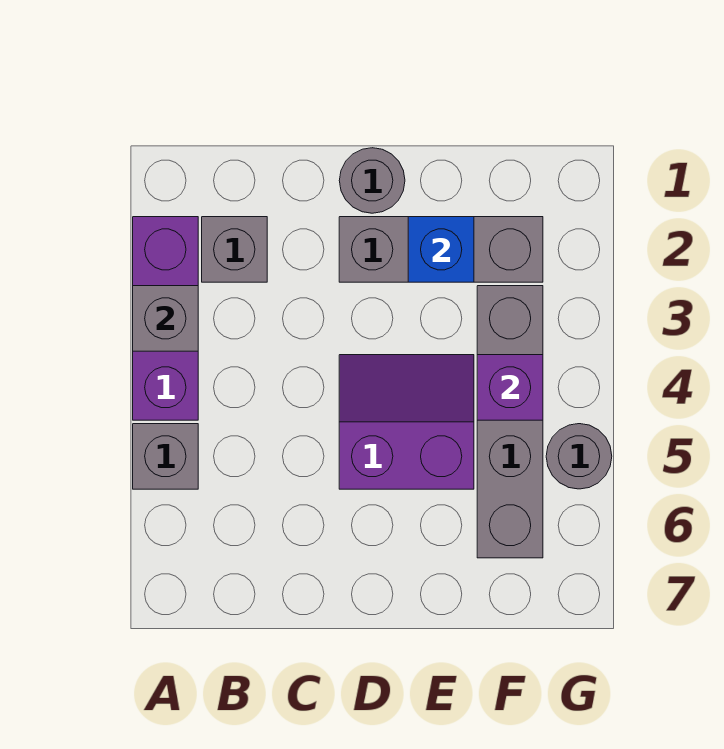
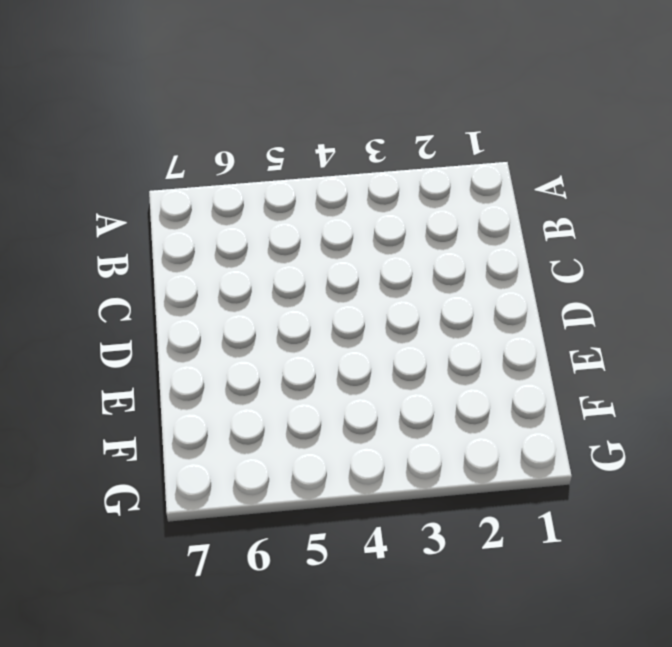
none -> purple brick A2:A4 level 1
none -> grey brick A5 level 1

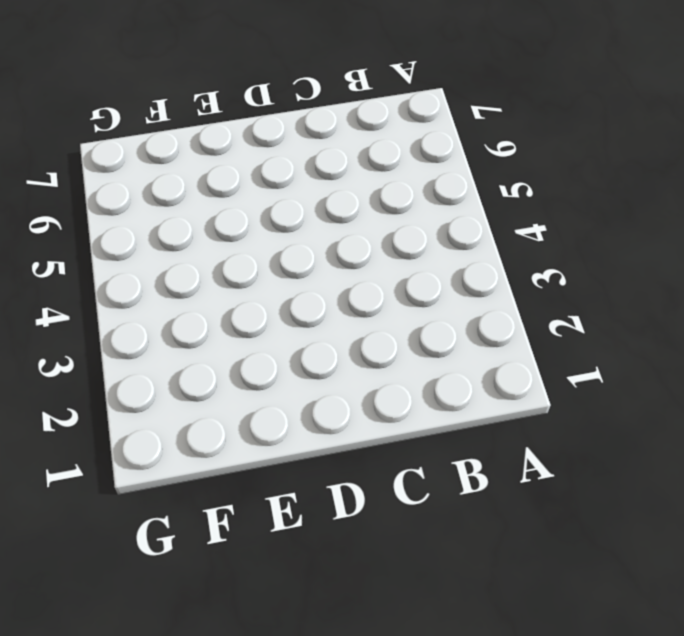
none -> purple brick A2:A4 level 1
none -> grey brick A5 level 1

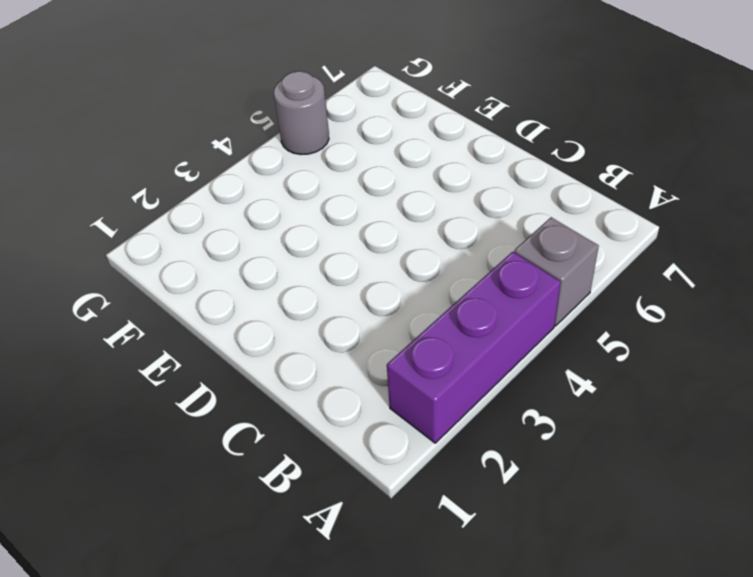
none -> grey brick B2 level 1
none -> grey round brick D1 level 1

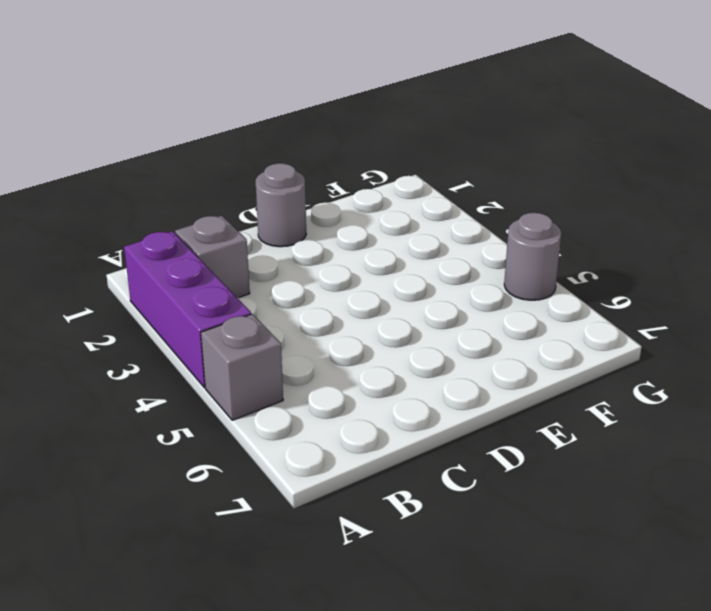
none -> grey brick D2:F2 level 1
none -> purple slope D4:E5 level 1 top 5

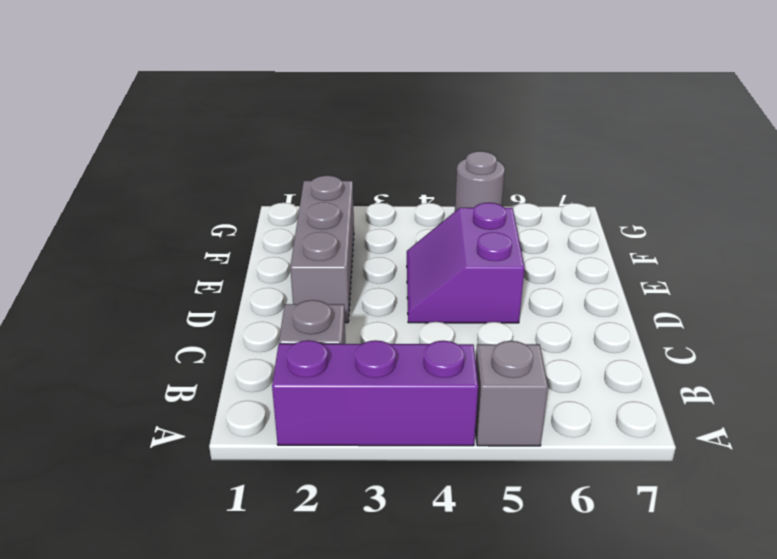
none -> grey round brick D1 level 1
none -> grey brick F3:F6 level 1

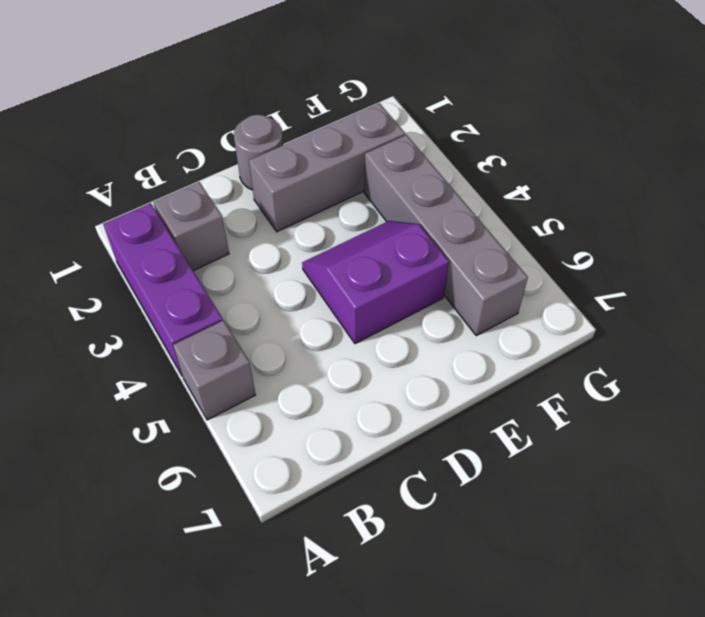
none -> grey round brick G5 level 1
none -> grey brick A3 level 2

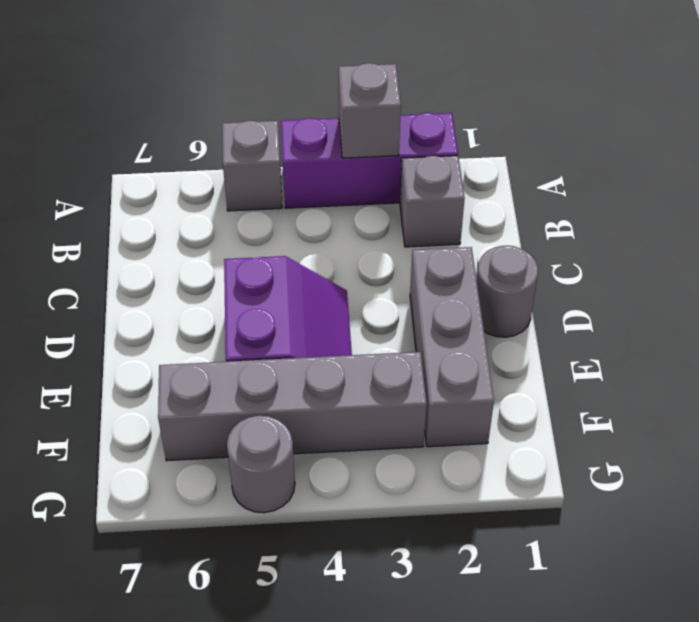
none -> blue brick E2 level 2
none -> purple brick F4 level 2

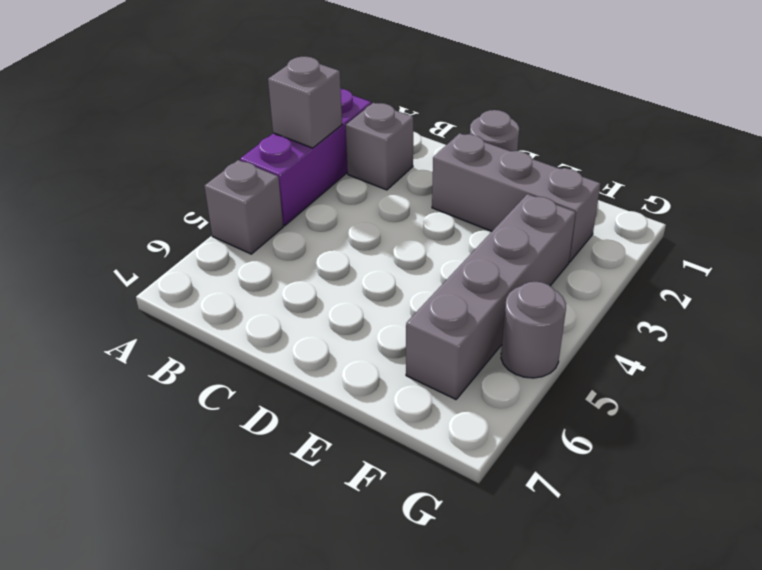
none -> purple slope D4:E5 level 1 top 5
none -> blue brick E2 level 2

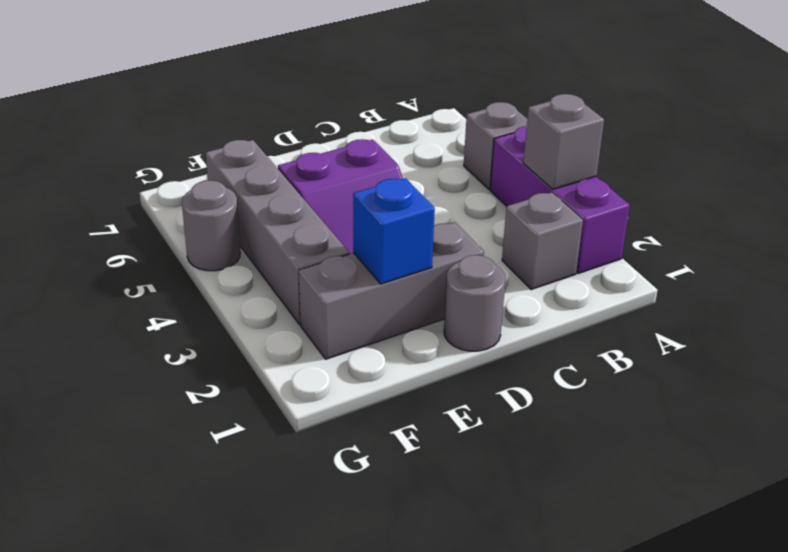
none -> purple brick F4 level 2

